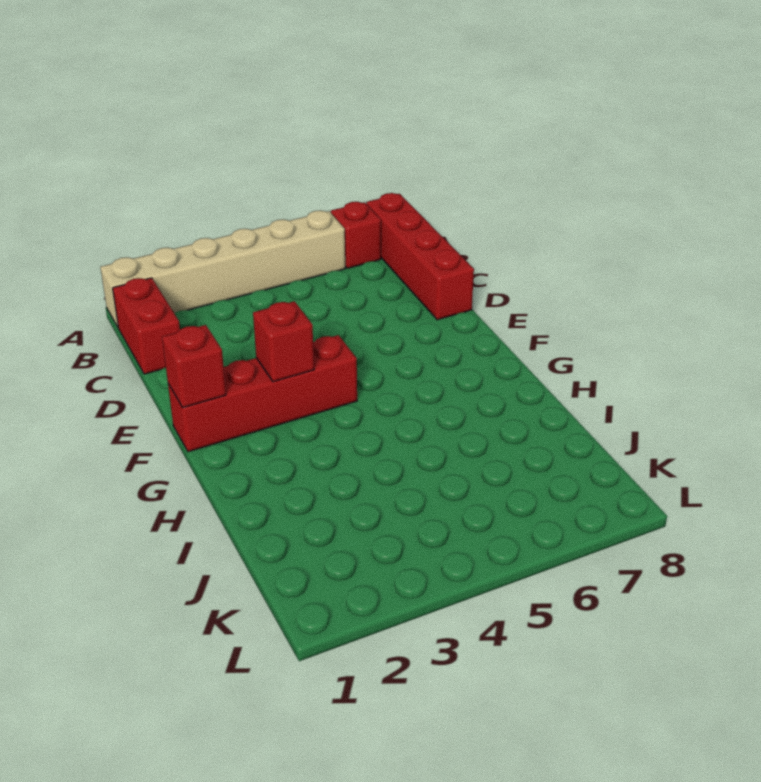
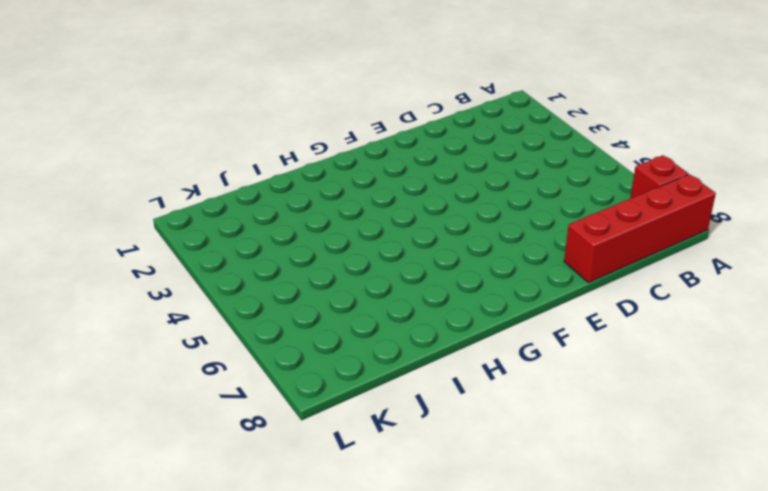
none -> tan brick A1:A6 level 1
none -> red brick B1:C1 level 1

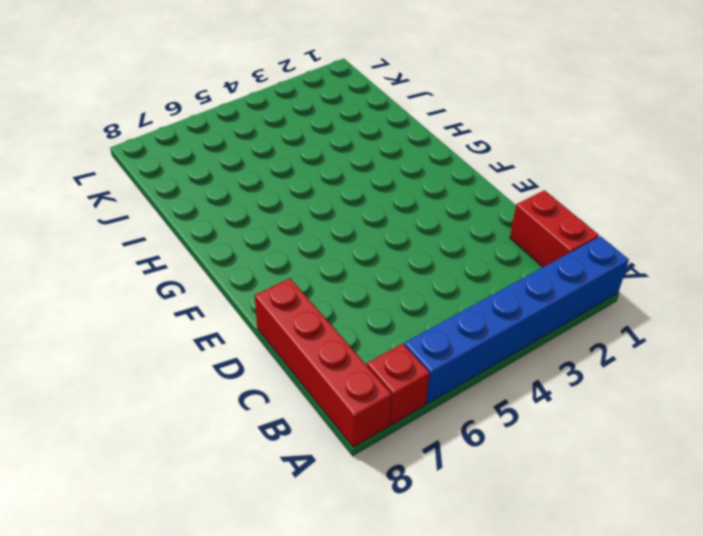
blue brick A1:A6 level 1 -> tan brick A1:A6 level 1
none -> red brick F1:F4 level 1
none -> red brick F1 level 2

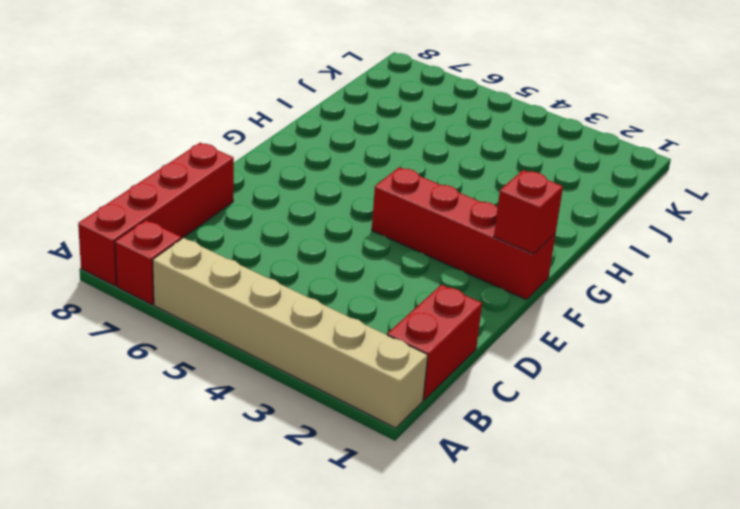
none -> red brick F3 level 2

